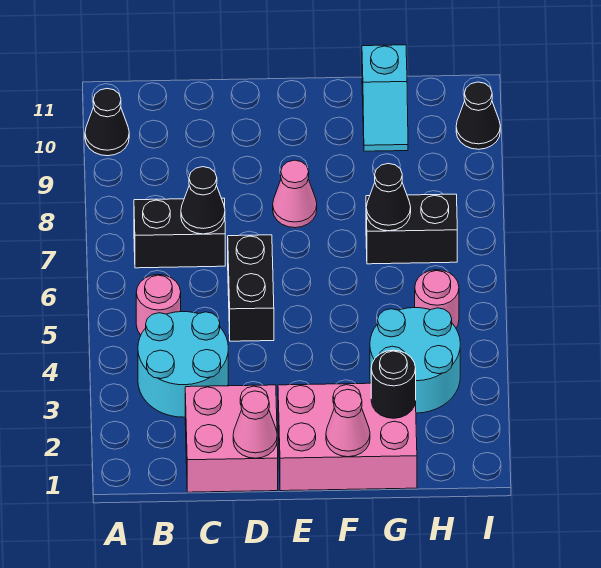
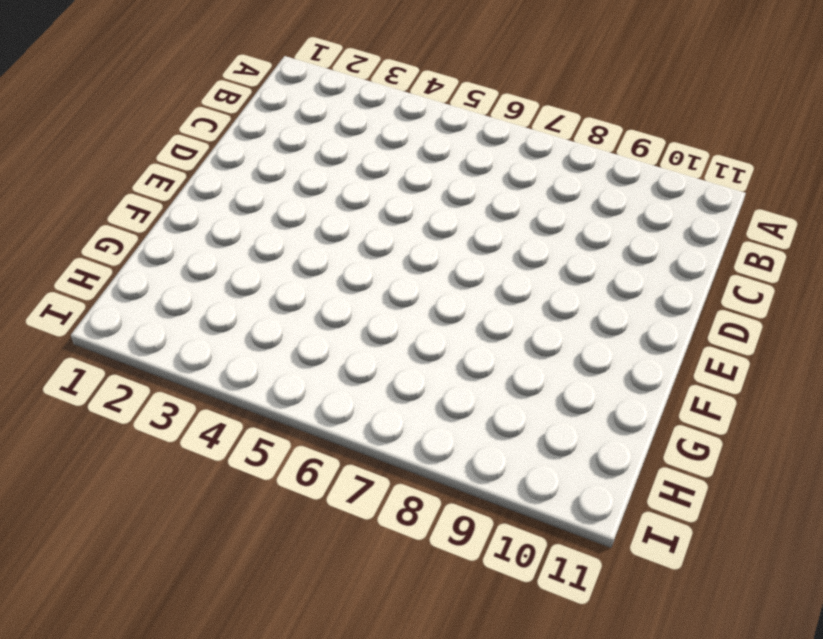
none -> black cone A10 level 1
none -> cyan round brick B3:C4 level 1
none -> pink round brick B5 level 1

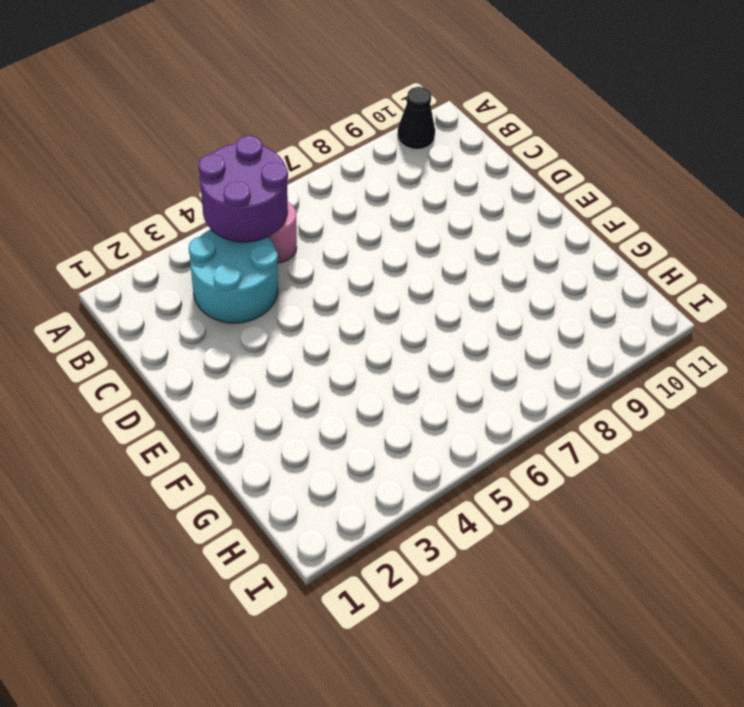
purple round brick A4:B5 level 2 -> none
none -> black brick B7:C7 level 1
none -> pink brick C1:D2 level 1
none -> black brick D5:D6 level 1

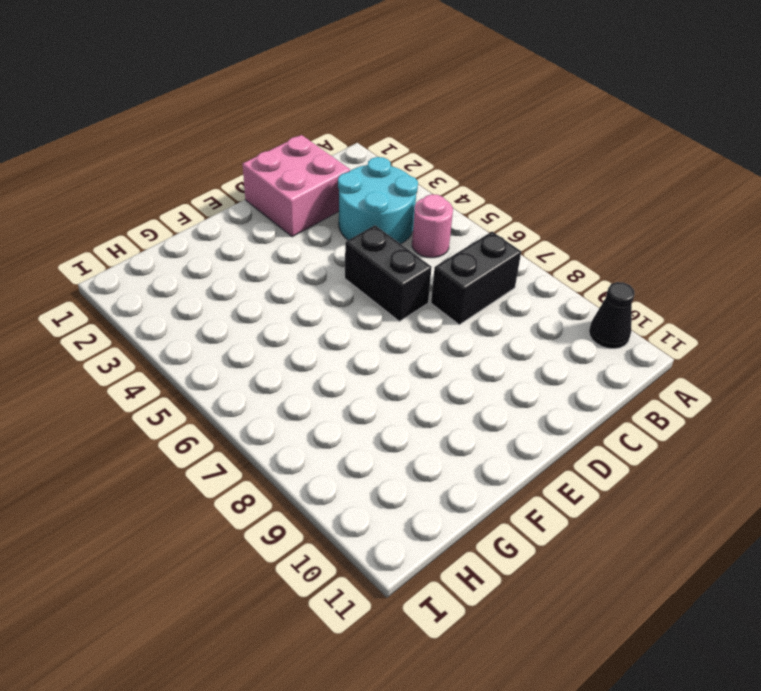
none -> pink brick E1:G2 level 1
none -> pink cone E8 level 1
none -> cyan round brick G3:H4 level 1

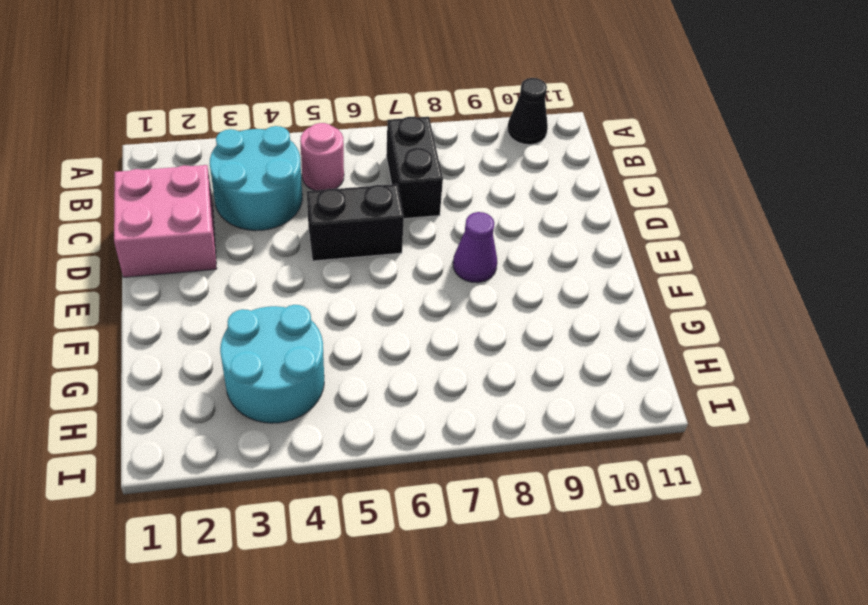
purple cone E8 level 1 -> pink cone E8 level 1
none -> pink brick E1:G2 level 1
none -> black brick G7:H7 level 1
none -> cyan slope G10:G11 level 1 top 11

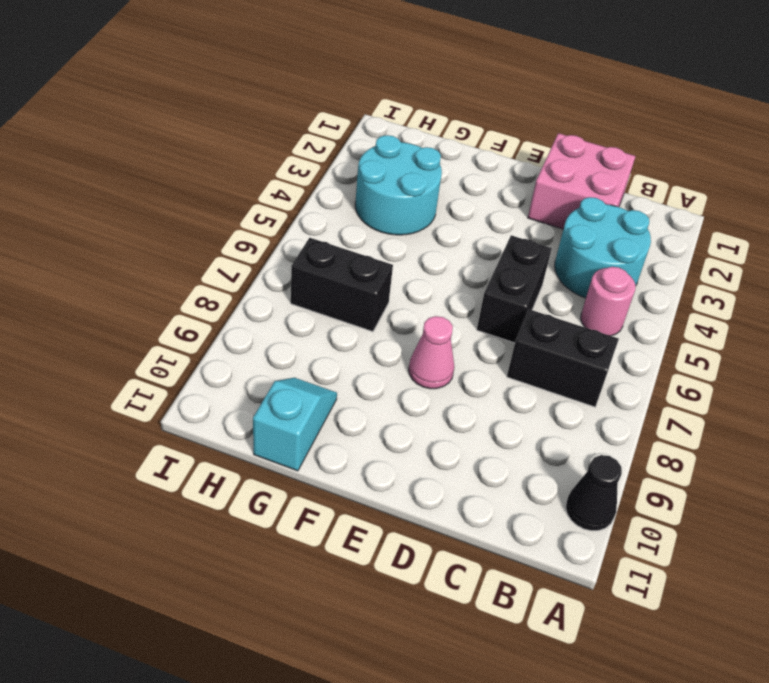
none -> pink brick E1:G2 level 1
none -> pink round brick H5 level 1
none -> black cone I10 level 1

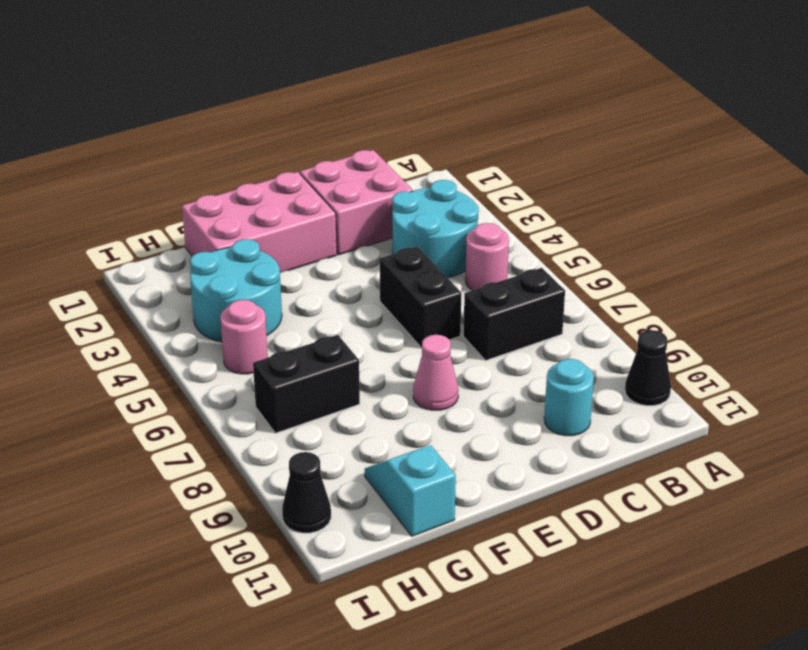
cyan round brick C10 level 1 -> none
none -> black cone C7 level 2
none -> pink cone D1 level 2
none -> pink cone F1 level 2

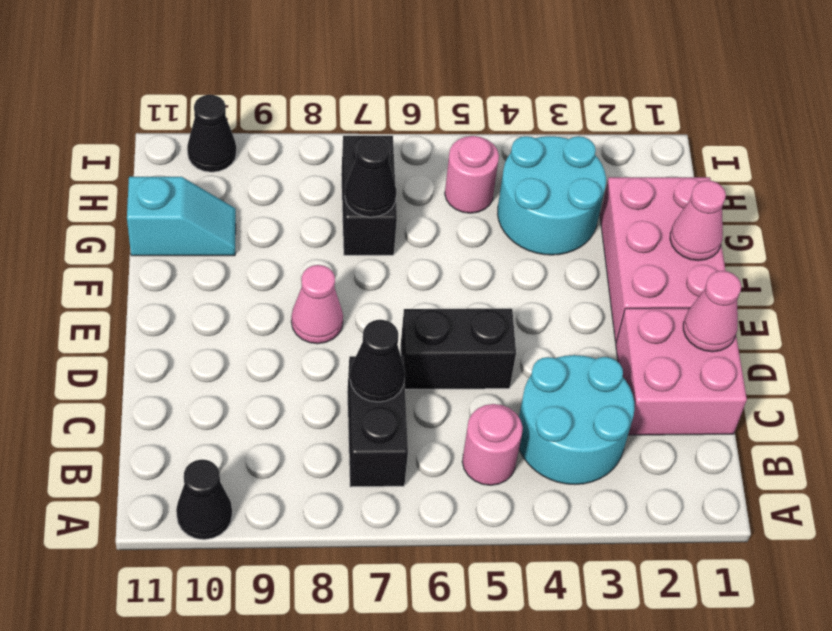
none -> black round brick G2 level 2

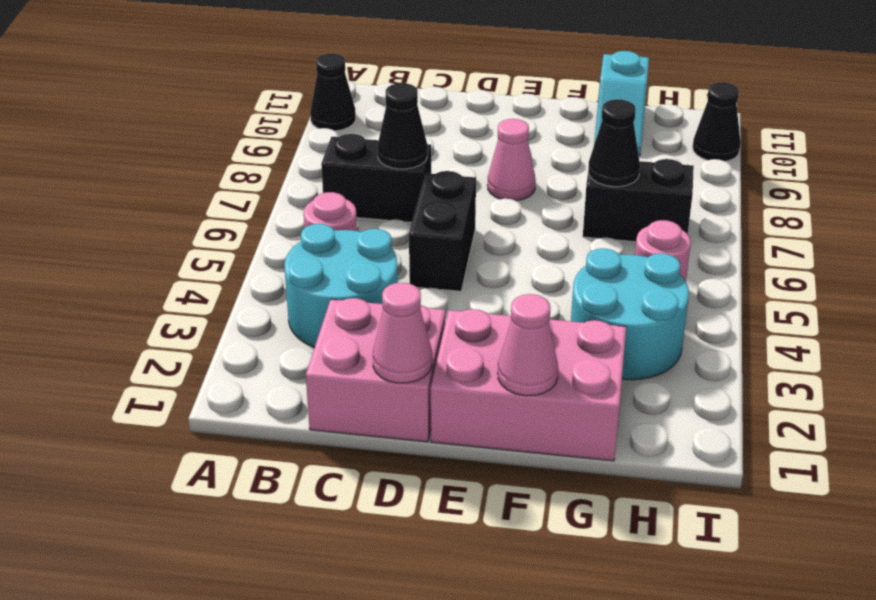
none -> black round brick G2 level 2

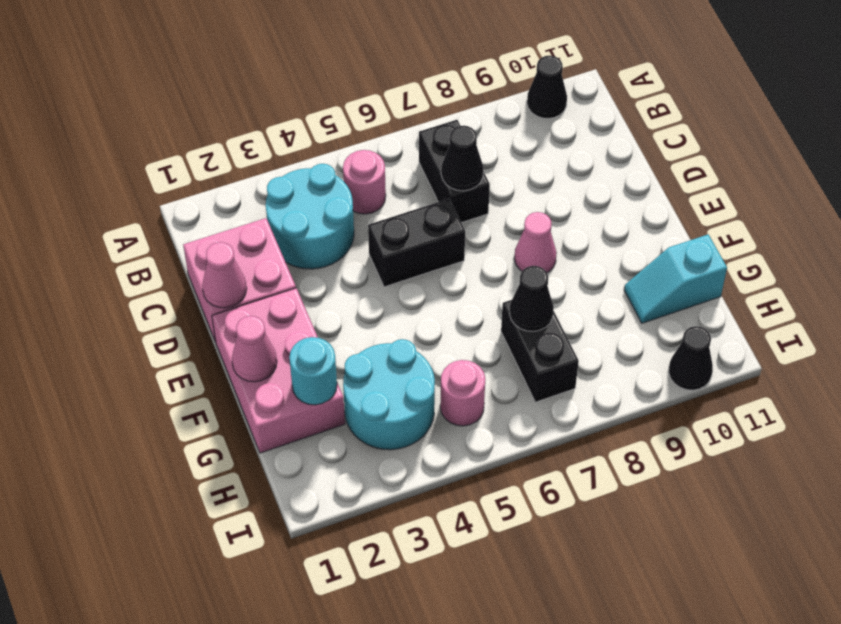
cyan round brick G2 level 2 -> black round brick G2 level 2

